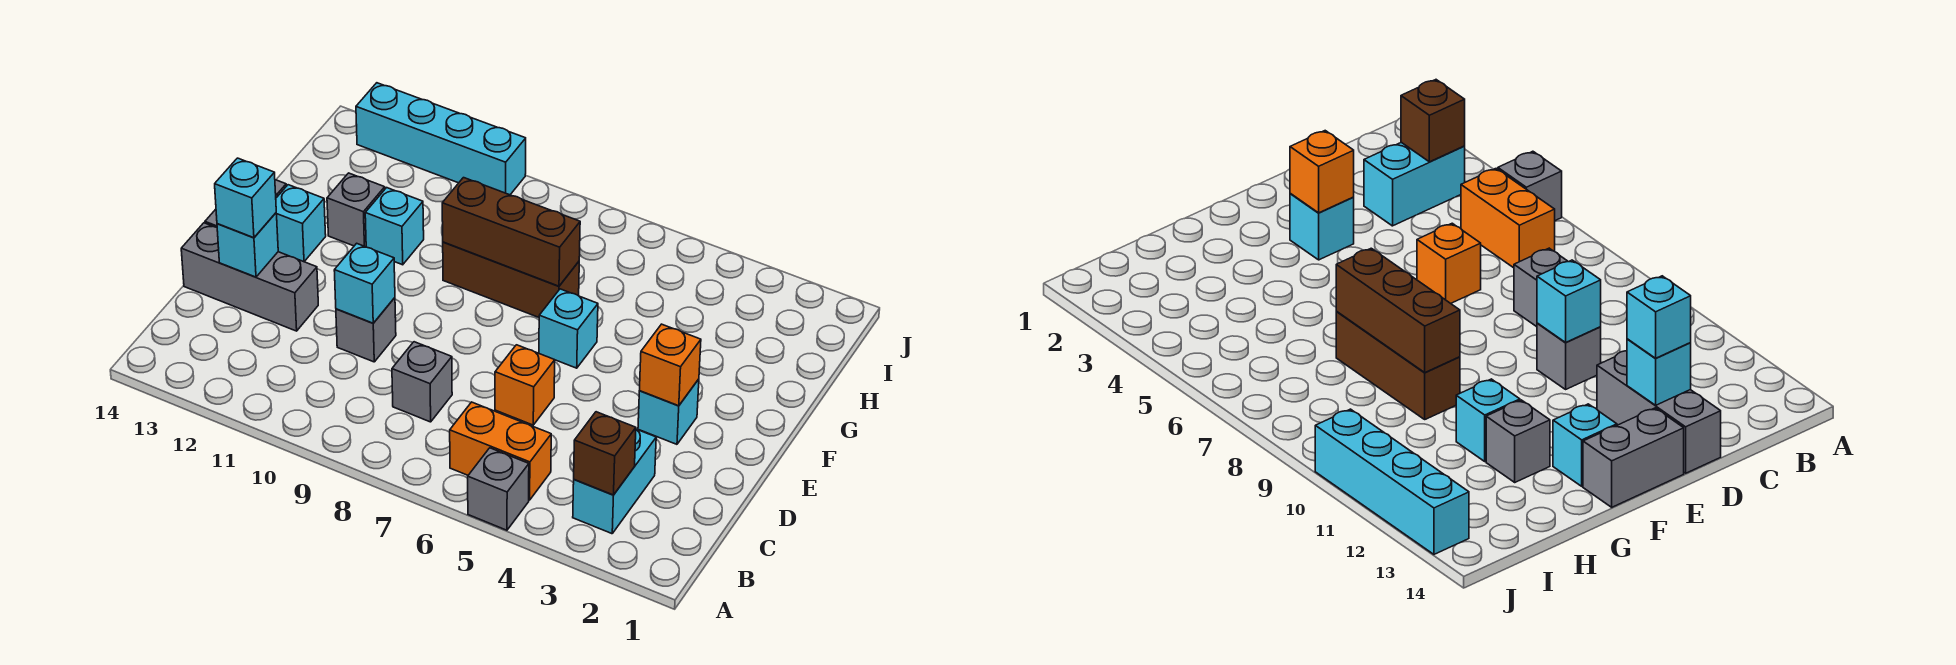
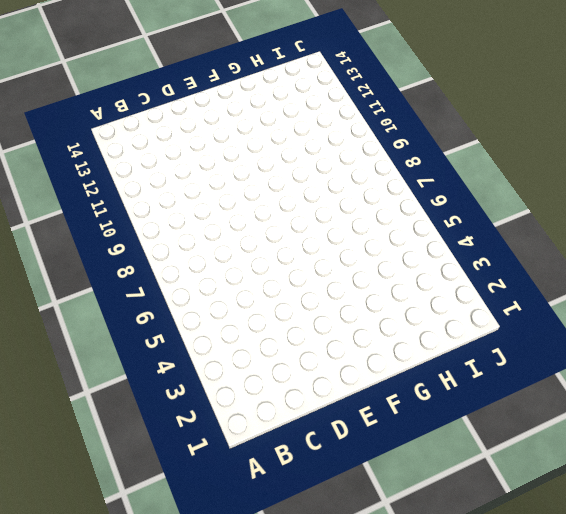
none -> grey brick A5 level 1
none -> cyan brick B3:C3 level 1
none -> orange brick B5:B6 level 1

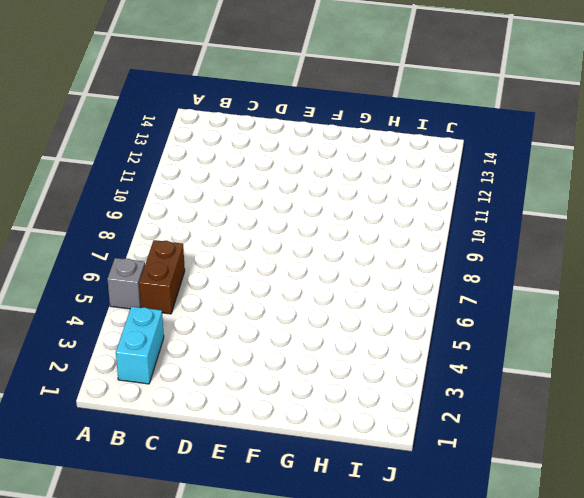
cyan brick B2:B3 level 1 -> cyan brick B3:C3 level 1
brown brick B5:B6 level 1 -> orange brick B5:B6 level 1
none -> grey brick C8 level 1
none -> orange brick D6 level 1
none -> grey brick D10 level 1

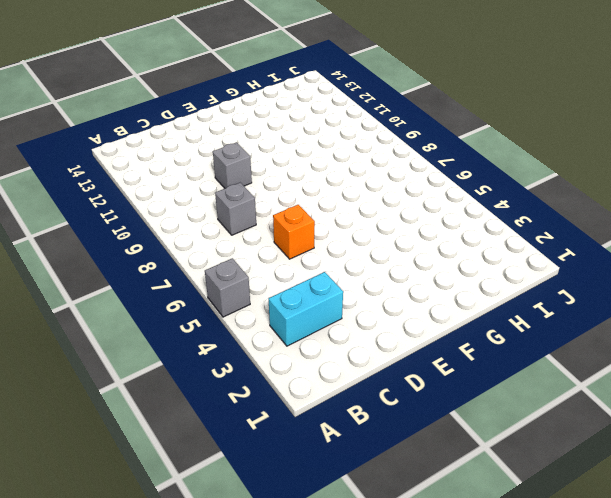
none -> orange brick B5:B6 level 1
none -> grey brick D12:D14 level 1
none -> cyan brick E3 level 1

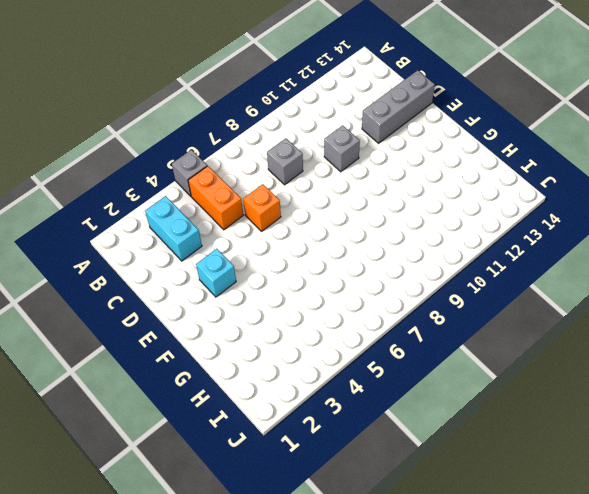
orange brick B5:C5 level 1 -> orange brick B5:B6 level 1
none -> grey brick E14:F14 level 1
none -> cyan brick F6 level 1
none -> cyan brick F13 level 1

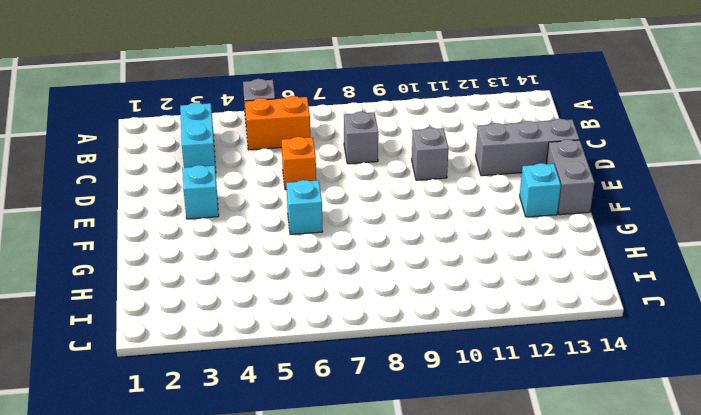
none -> brown brick G7:G9 level 1
none -> cyan brick G11 level 1
none -> grey brick G12 level 1

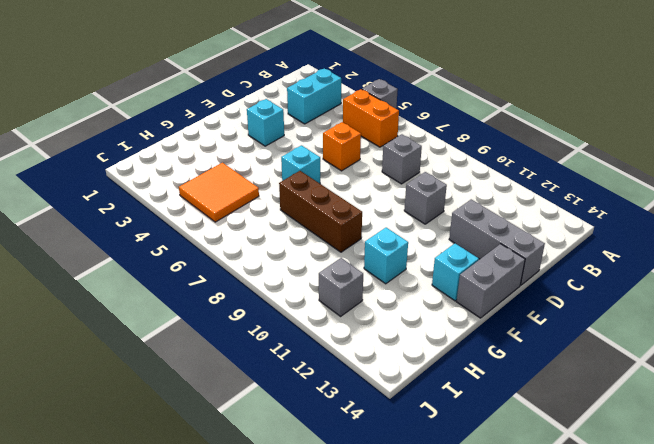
orange tile H4:I5 level 1 -> none
grey brick I11 level 1 -> grey brick G12 level 1
none -> cyan brick J10:J13 level 1
none -> brown brick B3 level 2
none -> cyan brick D10 level 2

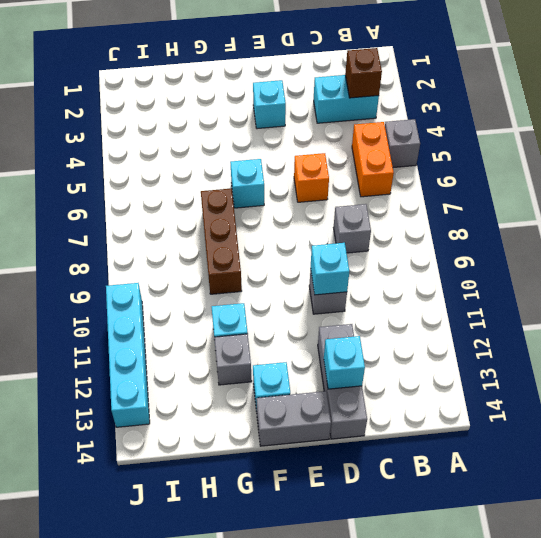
none -> orange brick E3 level 2
none -> brown brick G7:G9 level 2
none -> cyan brick D13 level 3

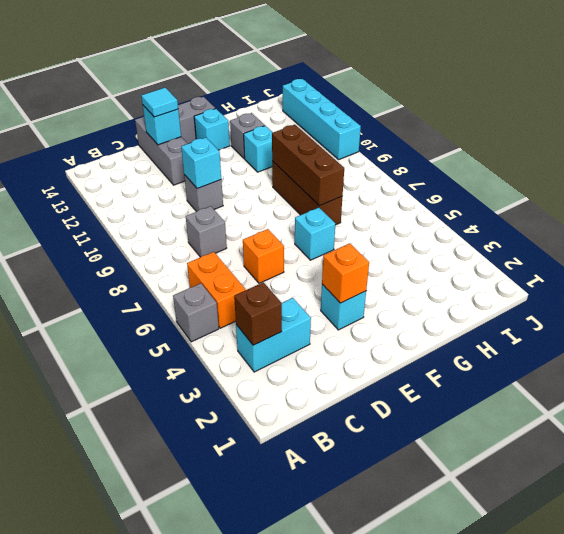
cyan tile D13 level 3 -> cyan brick D13 level 3

